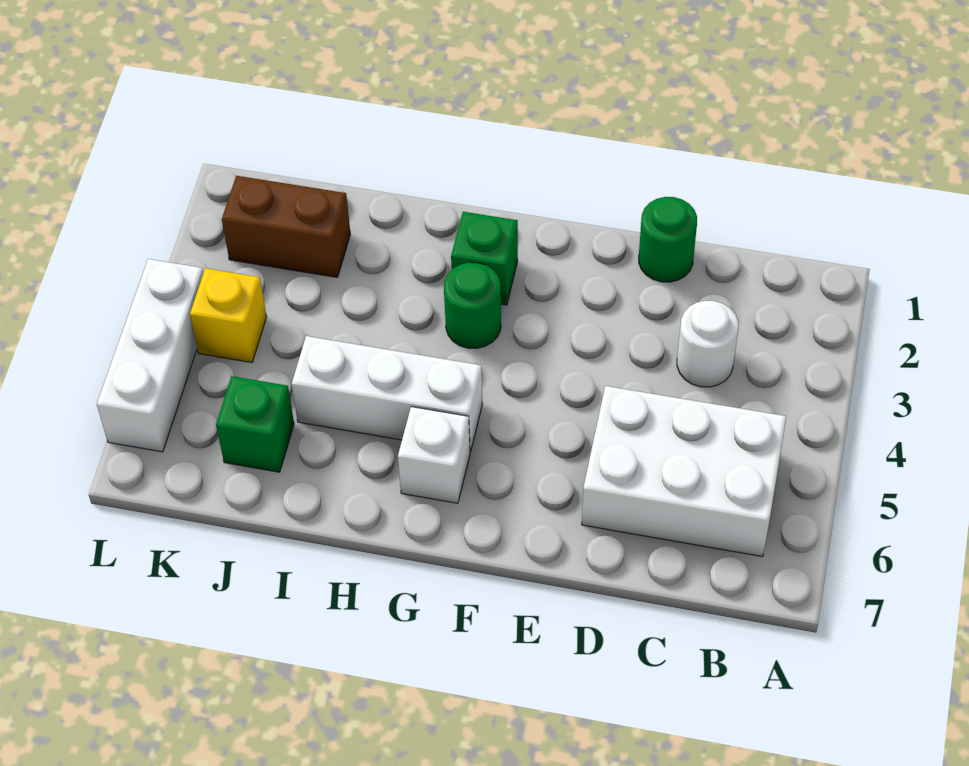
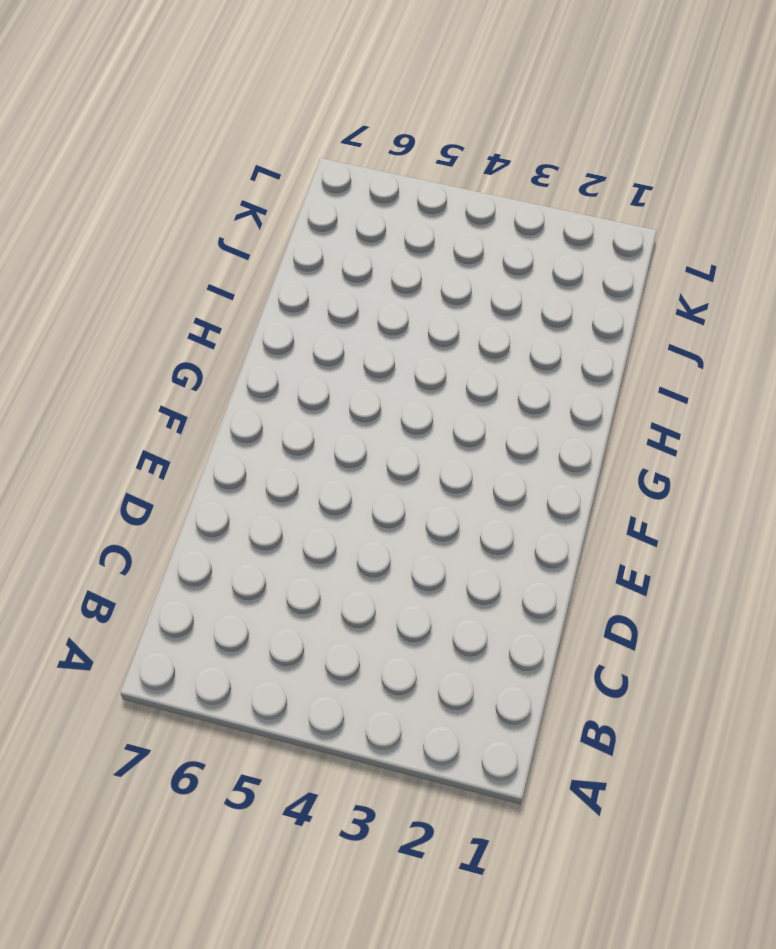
none -> white brick B5:D6 level 1
none -> white round brick C3 level 1

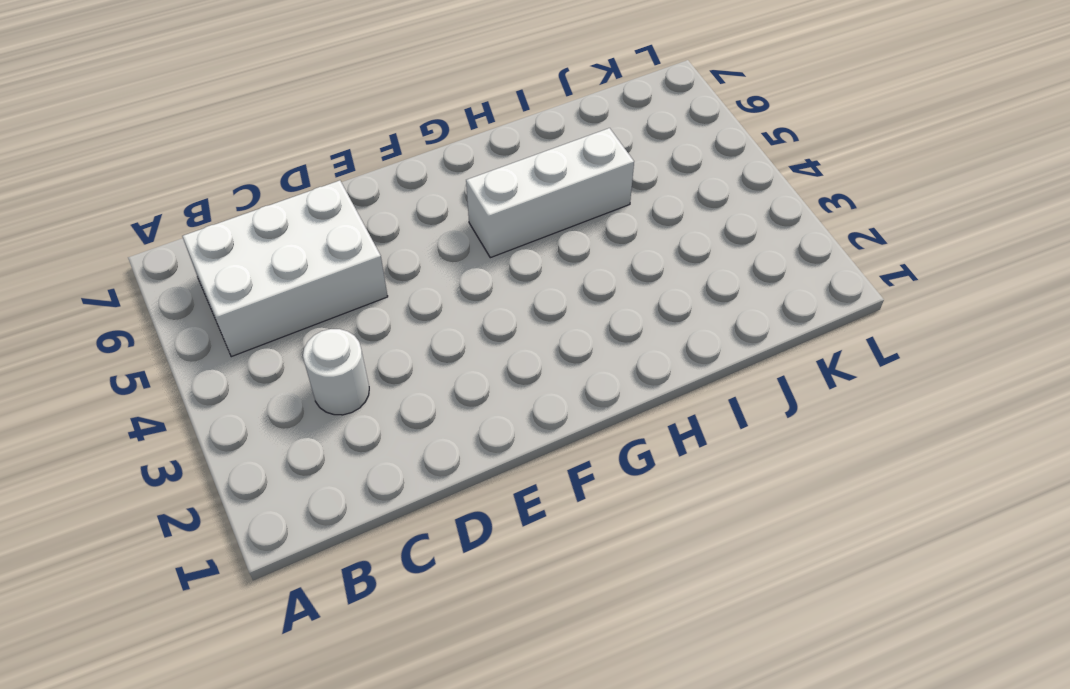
none -> green round brick D1 level 1
none -> green brick G2 level 1

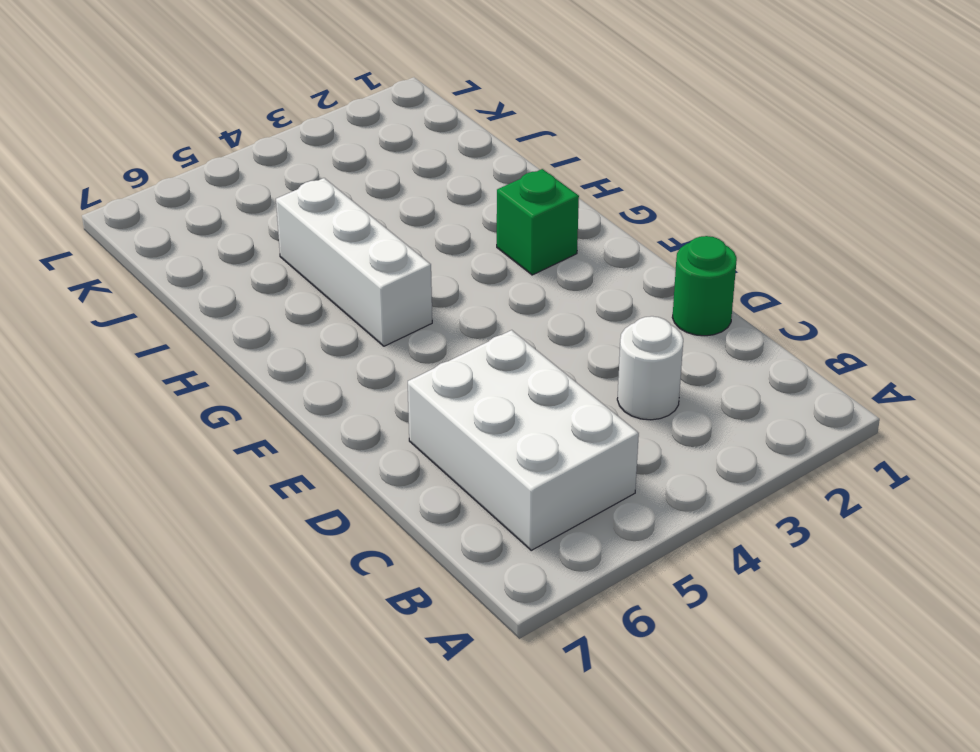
none -> green round brick G3 level 1
none -> white brick G6 level 1

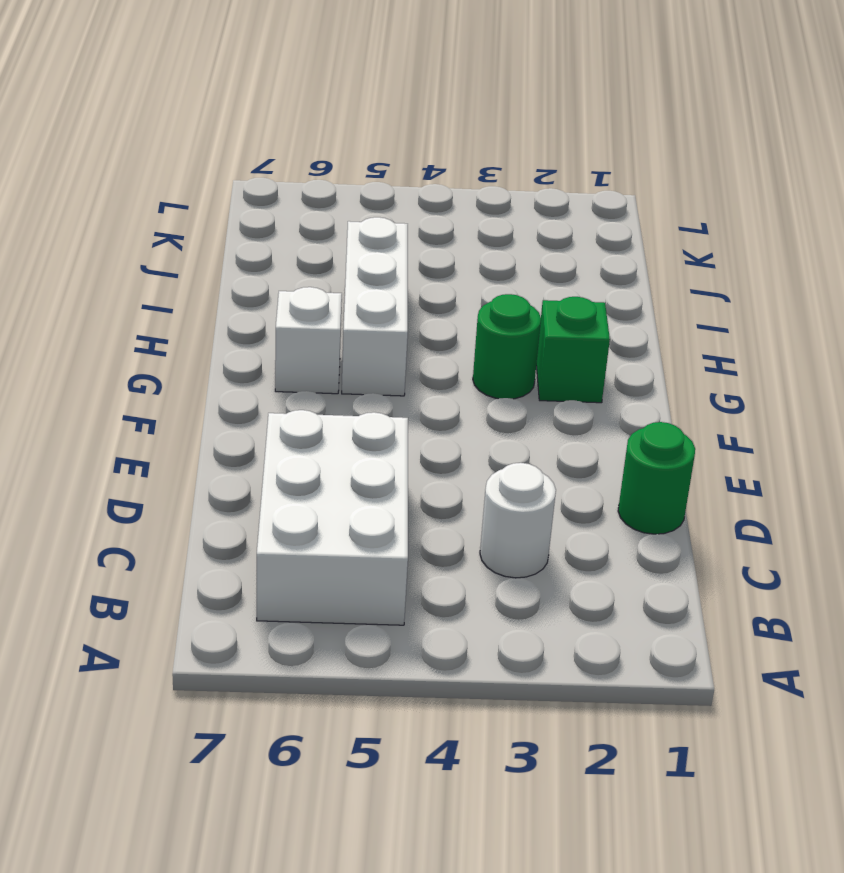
none -> brown brick J2:K2 level 1
none -> green brick J6 level 1

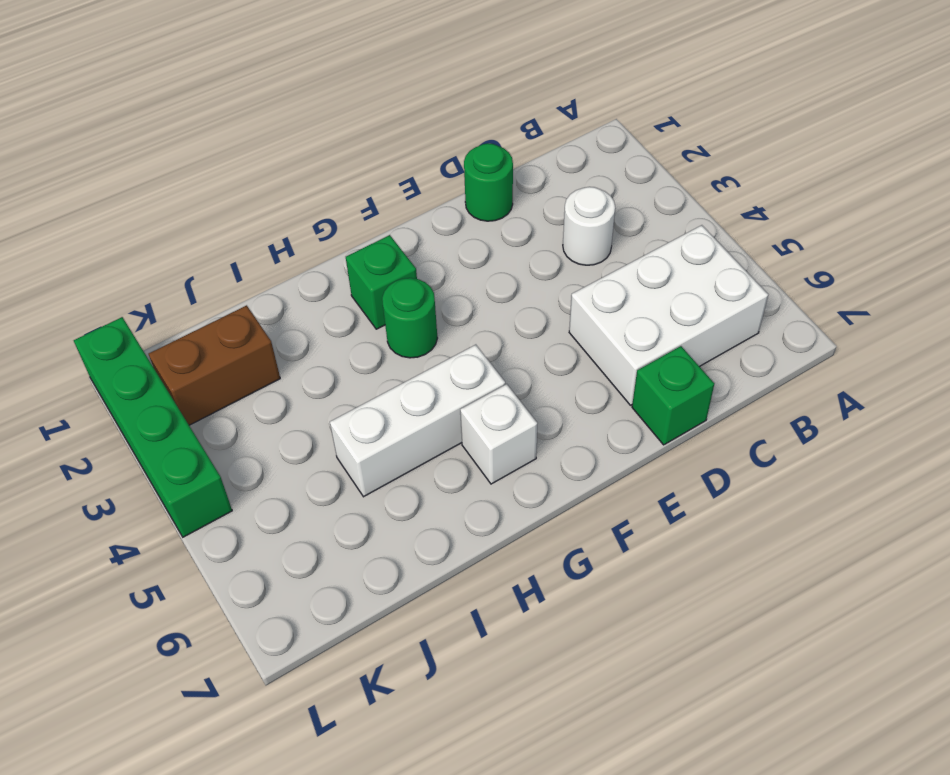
green brick D7 level 1 -> green brick J6 level 1
green brick L1:L4 level 1 -> white brick L4:L6 level 1
none -> yellow brick K4 level 1

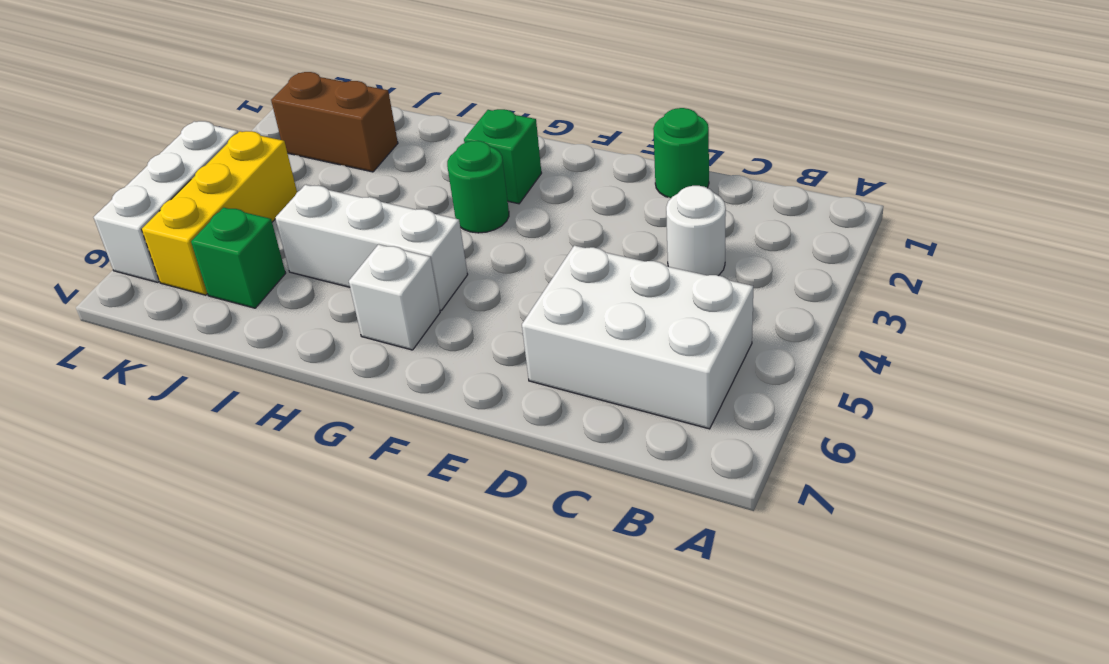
yellow brick K4:K6 level 1 -> yellow brick K4 level 1

